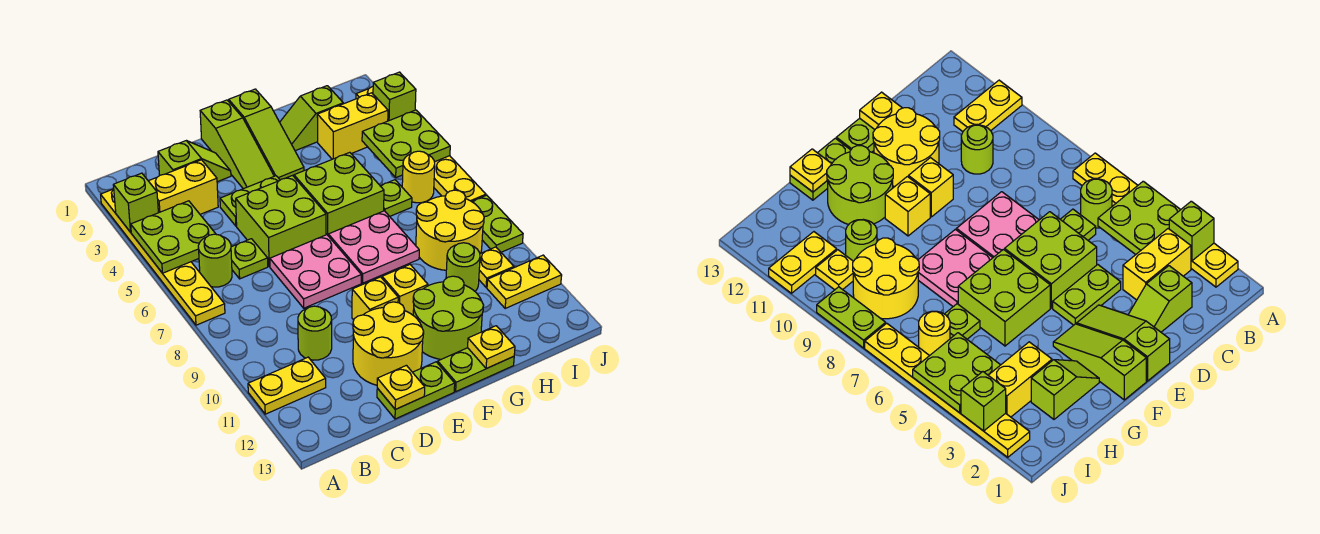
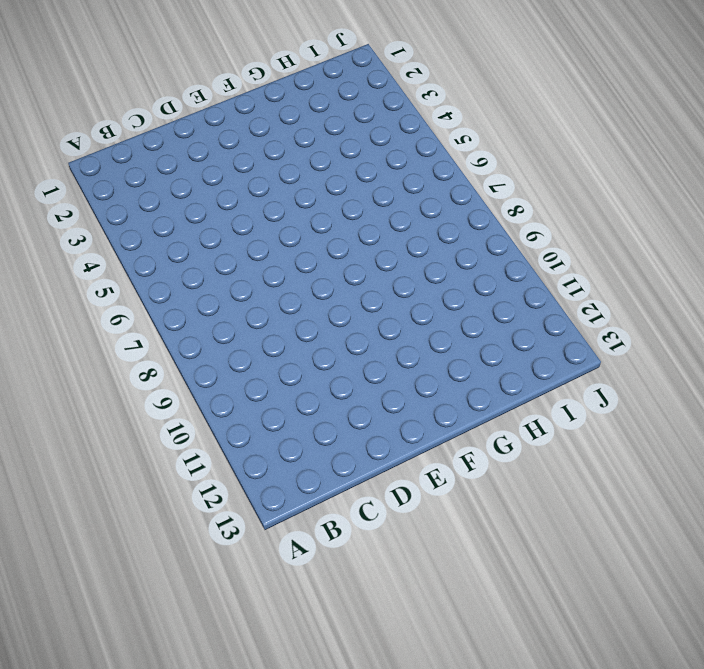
none -> yellow plate A2:A7 level 1
none -> yellow plate A11:B11 level 1
none -> yellow brick B3:C3 level 1
none -> lime round brick B6 level 1

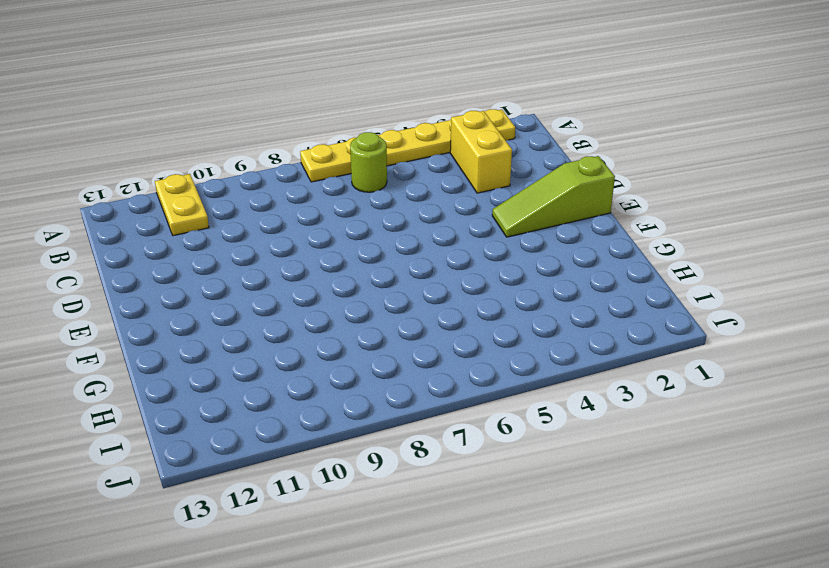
none -> lime slope C2:D2 level 1 top C
none -> lime plate C6 level 1
none -> lime round brick C10 level 1
none -> lime plate D4:E4 level 1

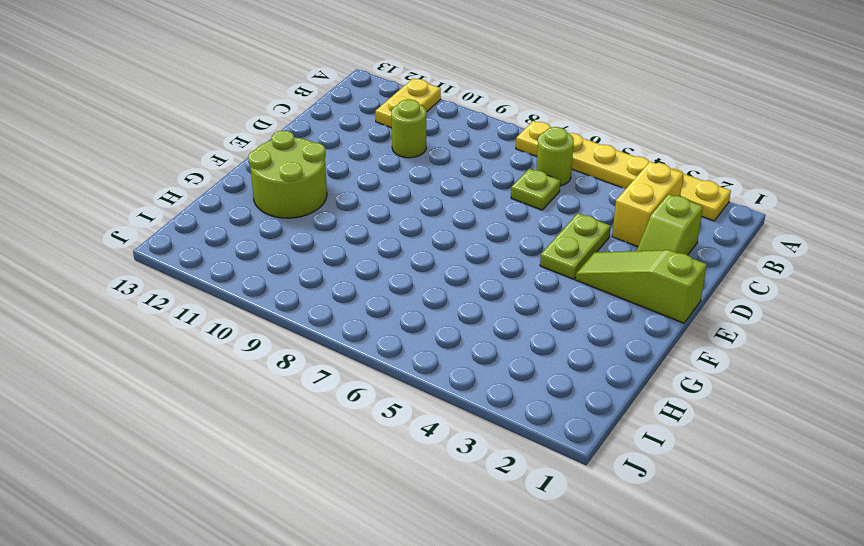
none -> lime brick D5:E6 level 1
none -> pink plate D7:E8 level 1
none -> yellow round brick D11:E12 level 1
none -> lime plate D13:E13 level 1

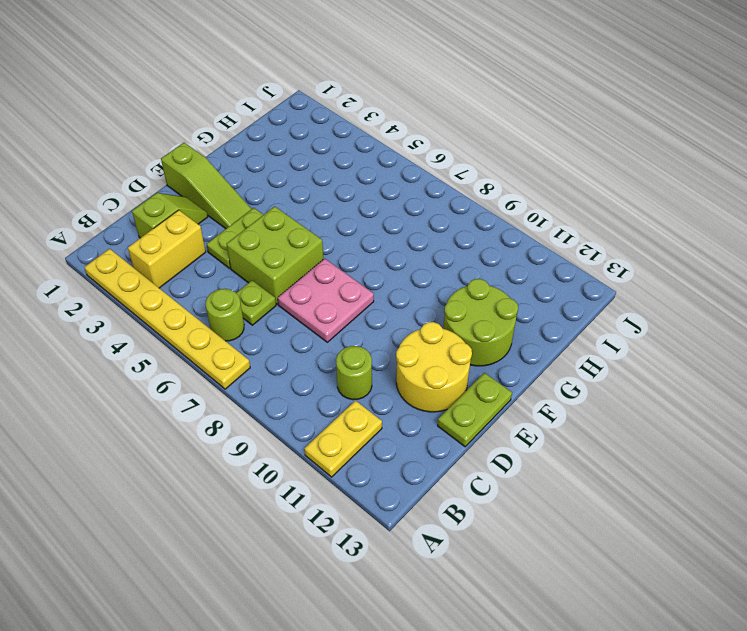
none -> yellow brick E10 level 1
none -> lime slope F1:F3 level 1 top 1
none -> lime brick F5:G6 level 1
none -> pink plate F7:G8 level 1

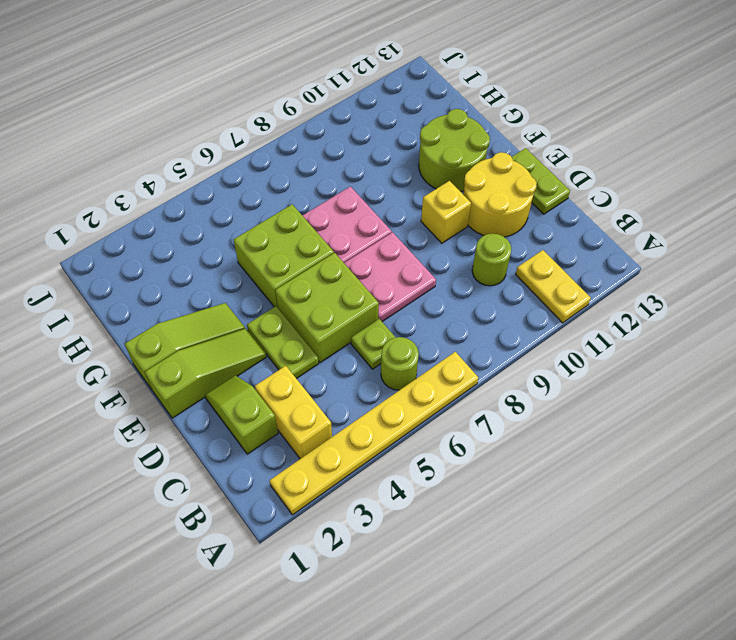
none -> yellow brick F10 level 1
none -> lime plate F13:G13 level 1
none -> lime slope G2:H2 level 1 top H
none -> yellow brick H3:I3 level 1

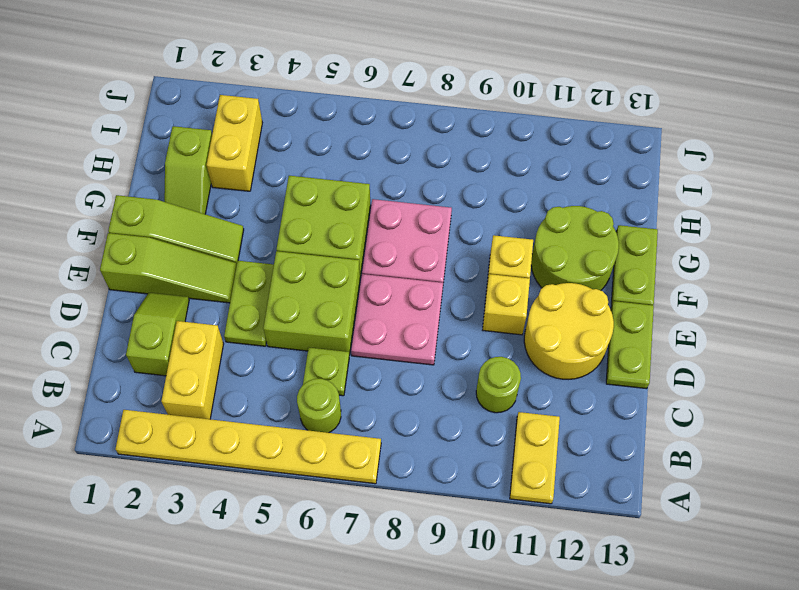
none -> lime plate H6 level 1
none -> yellow round brick H8:I9 level 1
none -> lime round brick H10 level 1
none -> yellow round brick I6 level 1

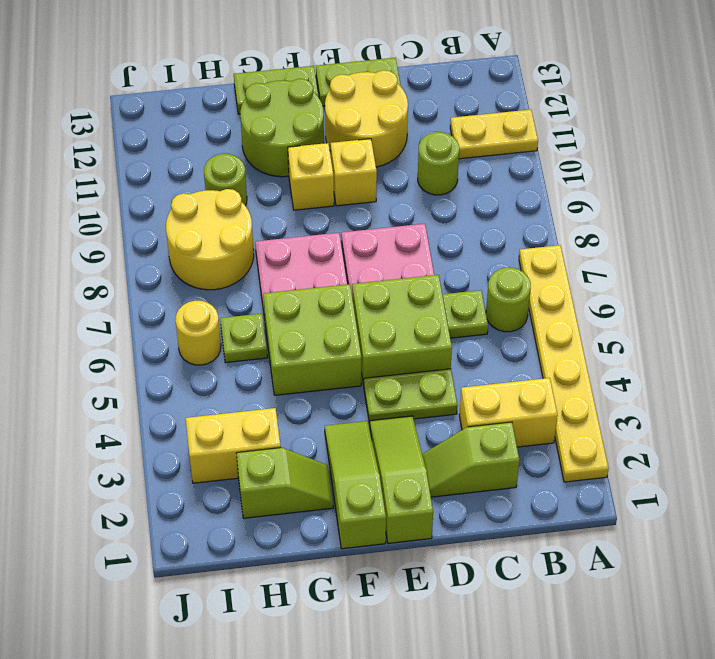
none -> yellow plate I10 level 1
none -> yellow plate I11:J11 level 1
none -> yellow plate J2:J7 level 1
none -> lime plate J8:J9 level 1

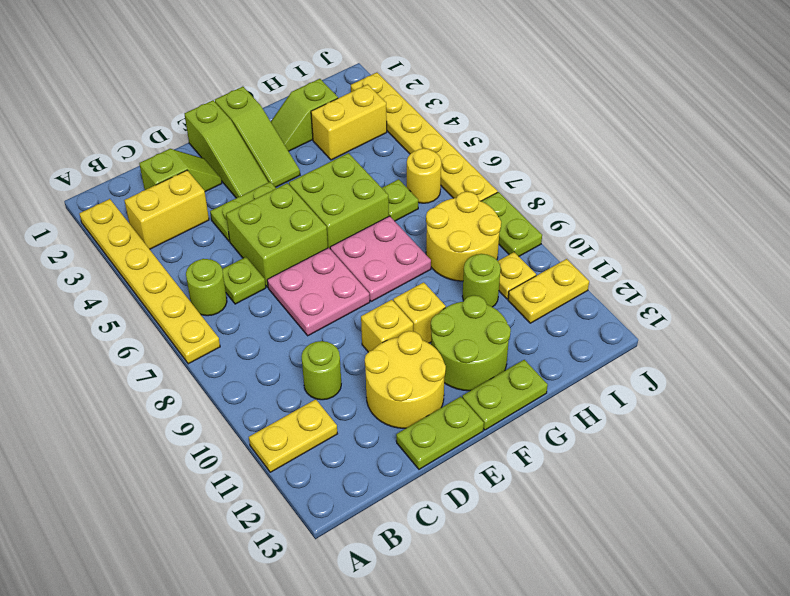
none -> lime brick A3 level 2
none -> lime plate A4:B5 level 2
none -> yellow plate D13 level 2
none -> yellow plate G13 level 2

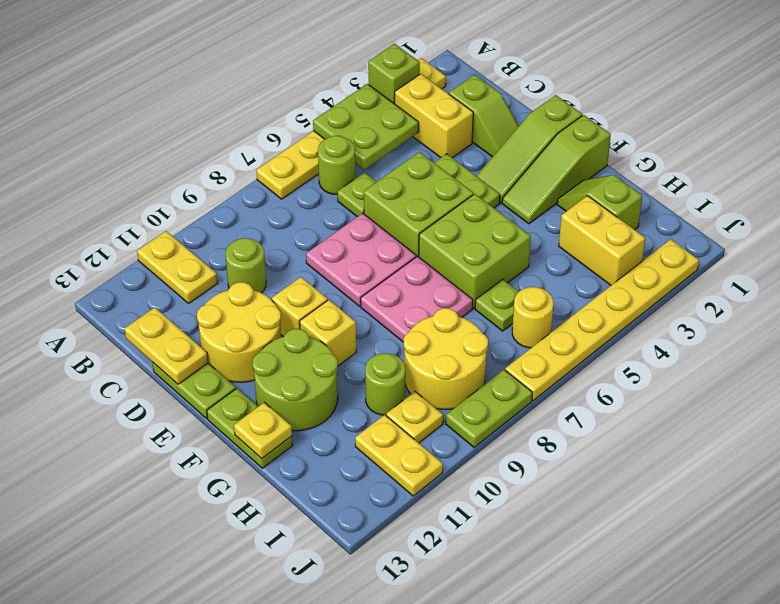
yellow plate C13:D13 level 2 -> yellow plate D13 level 2
none -> lime plate I4:J5 level 2
none -> lime brick J3 level 2

